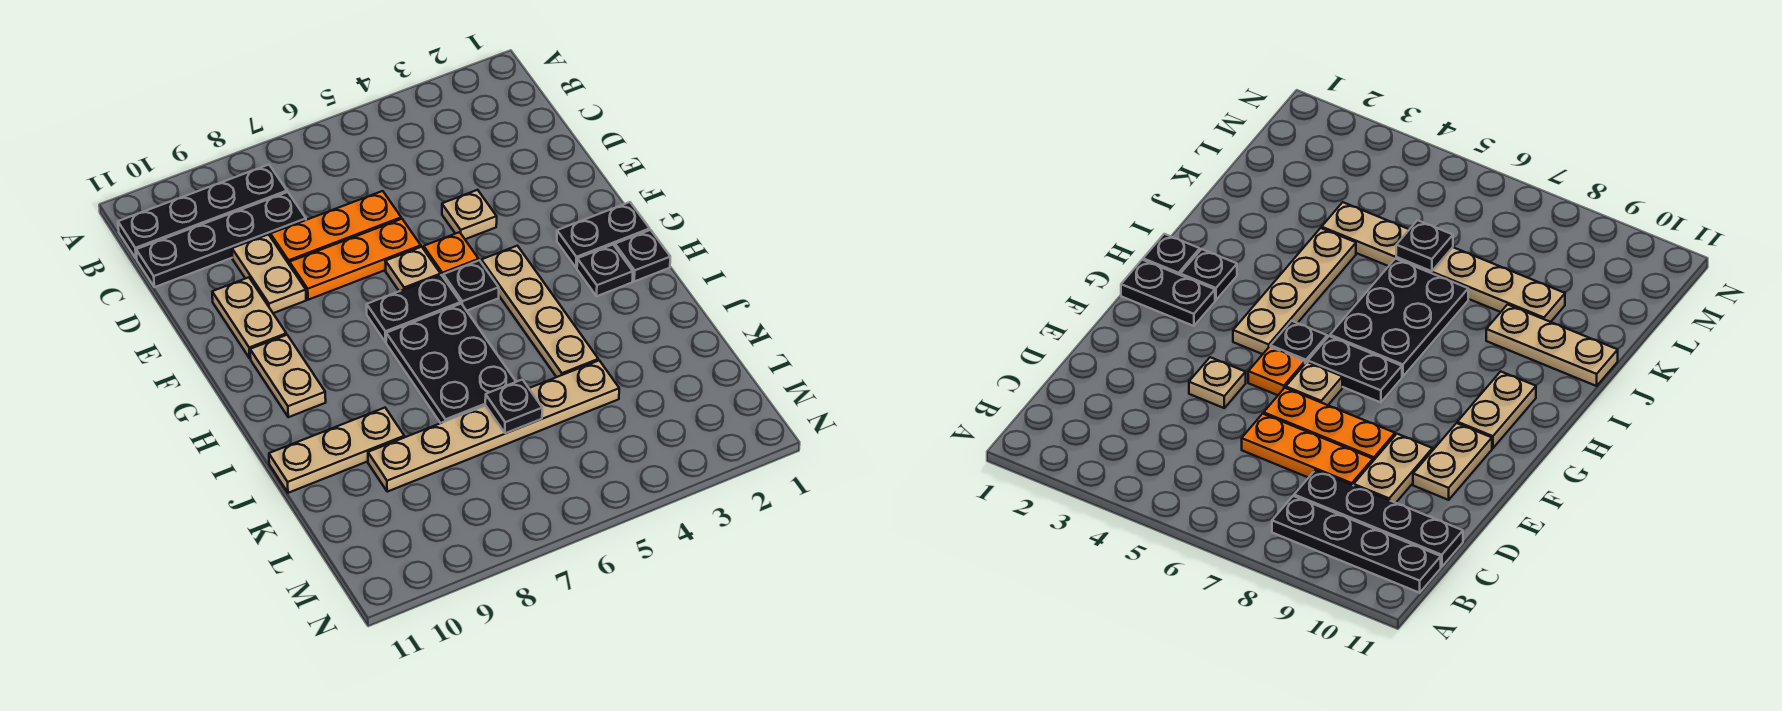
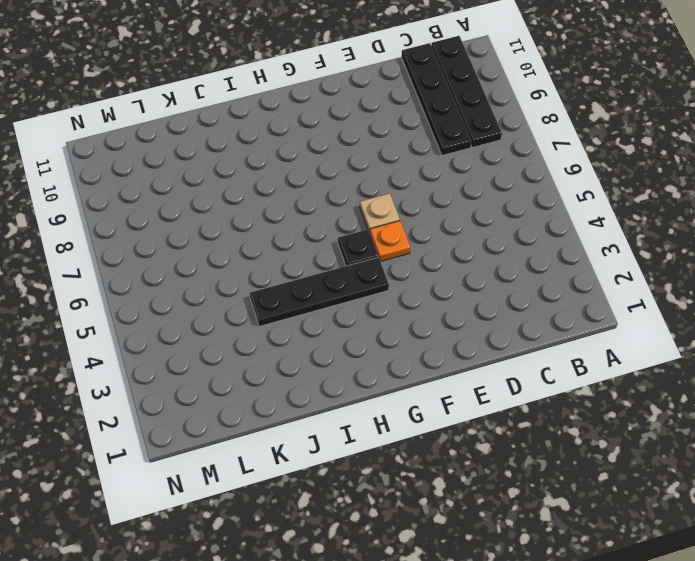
black plate G4:J4 level 1 -> tan plate G4:J4 level 1
none -> orange plate D6:D8 level 1
none -> tan plate D9:E9 level 1
none -> tan plate E4 level 1

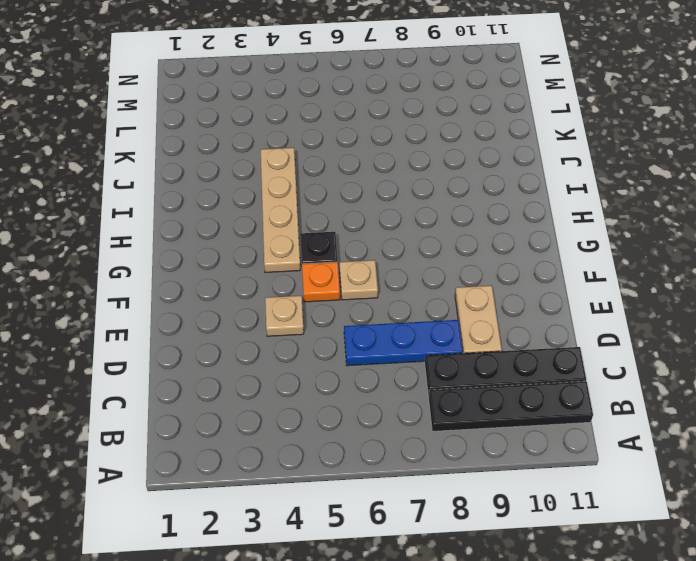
blue plate D6:D8 level 1 -> orange plate D6:D8 level 1
none -> orange plate E6:E8 level 1
none -> tan plate E10:F10 level 1
none -> black plate G1:G2 level 1

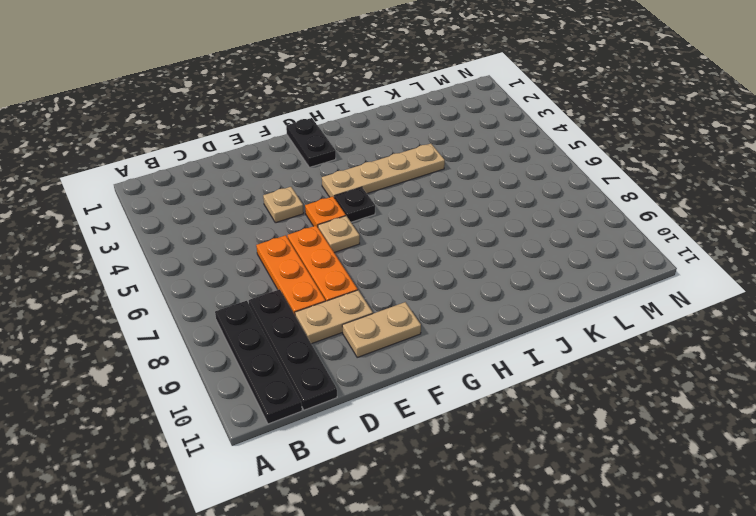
none -> black plate G6:G7 level 1
none -> tan plate G10:H10 level 1
none -> black plate H1 level 1

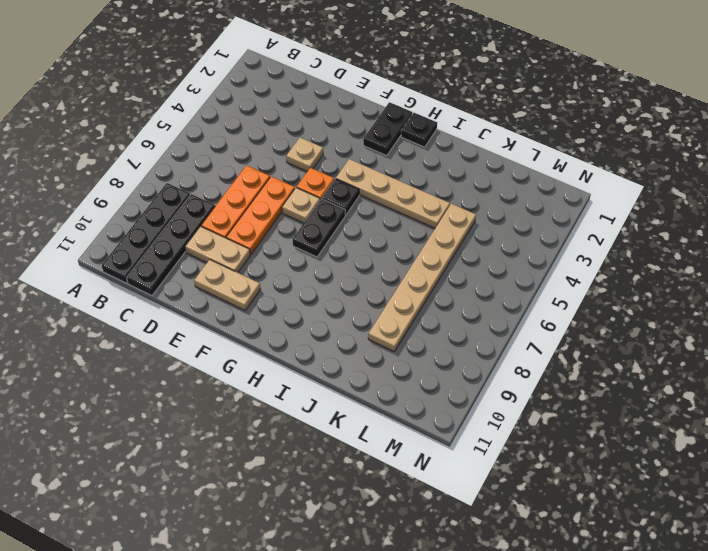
none -> tan plate G10:H10 level 1
none -> black plate H2 level 1
none -> black plate H6:J7 level 1

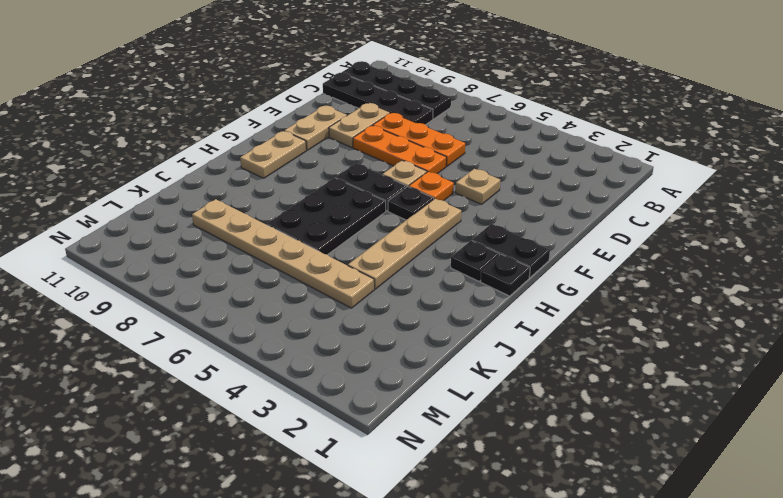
none -> tan plate J9:J11 level 1
none -> black plate K6 level 2

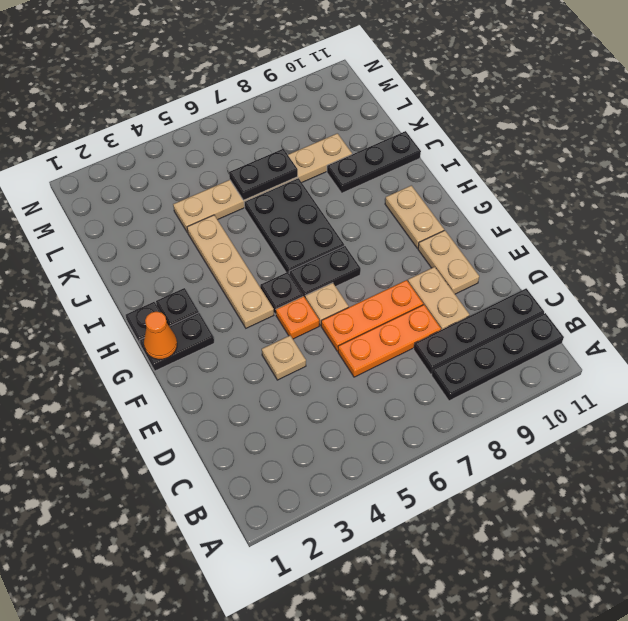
orange cone G1 level 2 -> none
black plate J9:J11 level 1 -> tan plate J9:J11 level 1
black plate K6:K7 level 2 -> black plate K6 level 2

